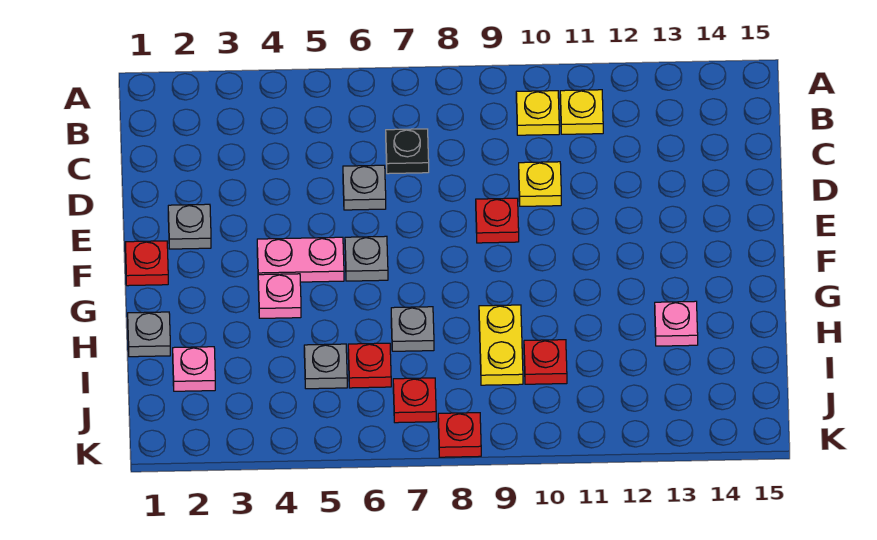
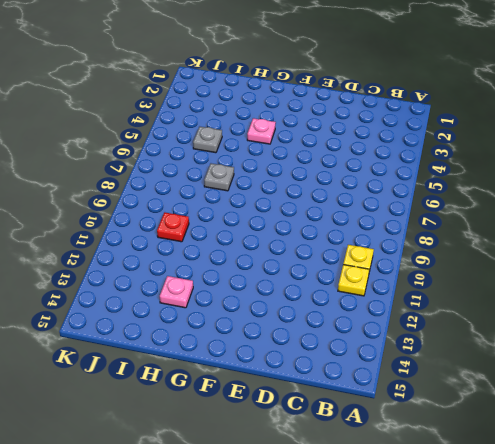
none -> black plate C7 level 1
none -> grey plate D6 level 1
none -> yellow plate D10 level 1

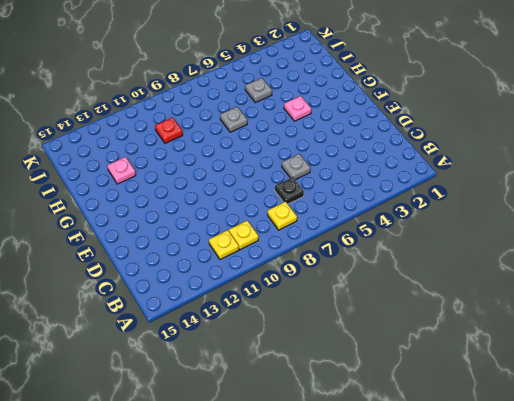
yellow plate B8 level 1 -> yellow plate D10 level 1
none -> grey plate E2 level 1
none -> red plate E9 level 1
none -> red plate F1 level 1

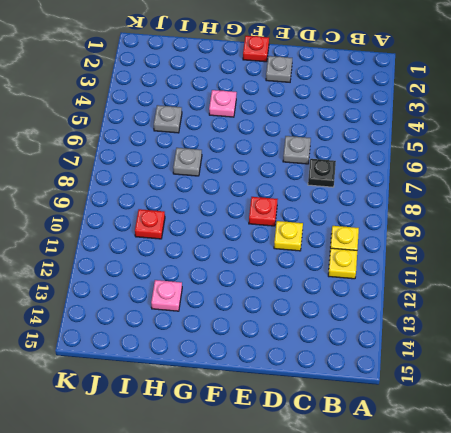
none -> pink plate F4:F5 level 1
none -> grey plate F6 level 1
none -> grey plate H1 level 1

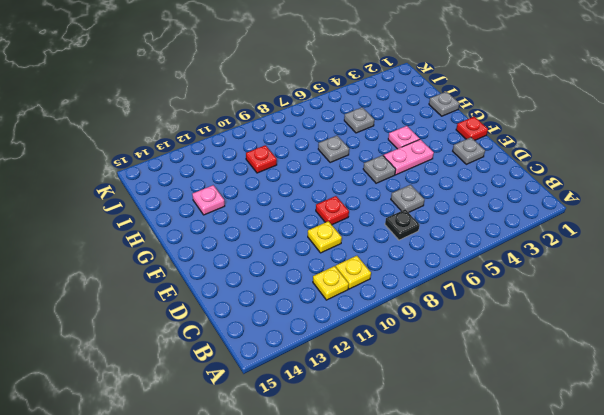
none -> yellow plate H9:I9 level 1
none -> pink plate I2 level 1
none -> red plate I6 level 1

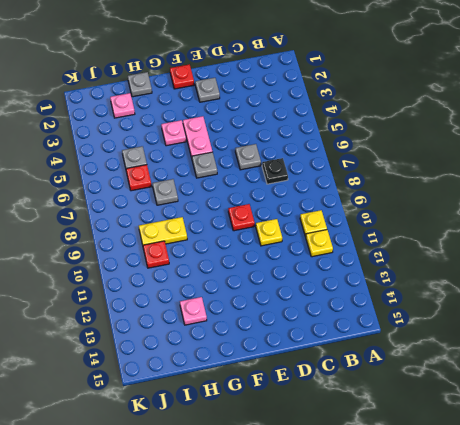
none -> red plate J7 level 1
none -> red plate K8 level 1

